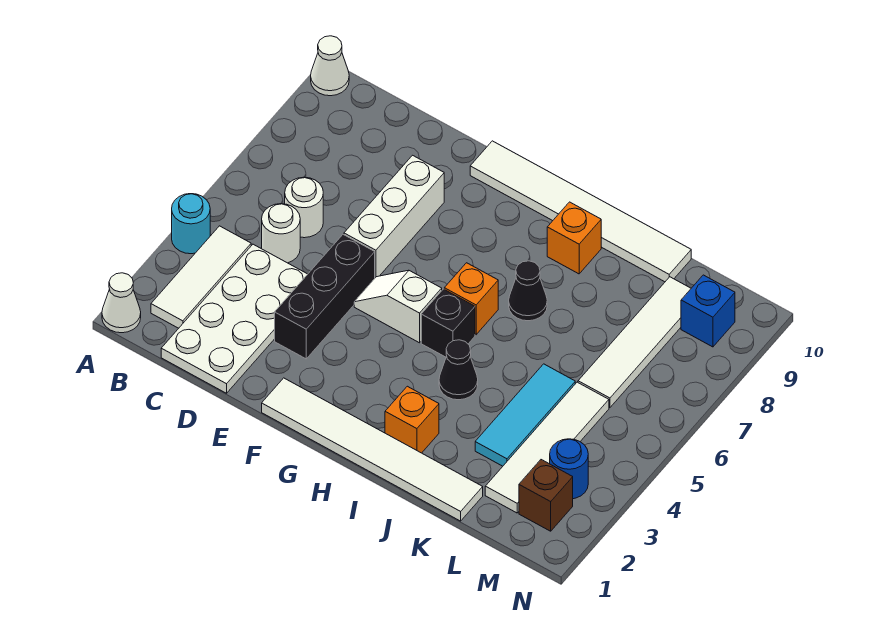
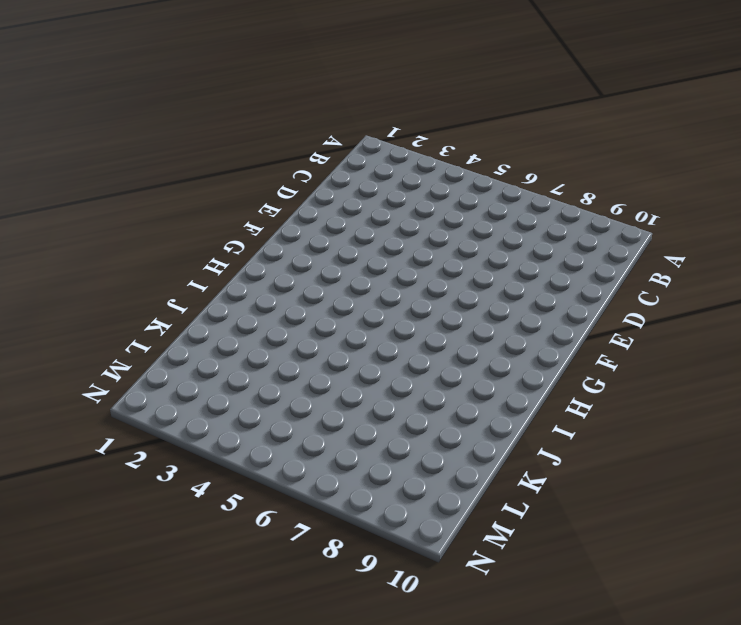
none -> white cone A1 level 1
none -> cyan round brick A4 level 1
none -> white cone A10 level 1

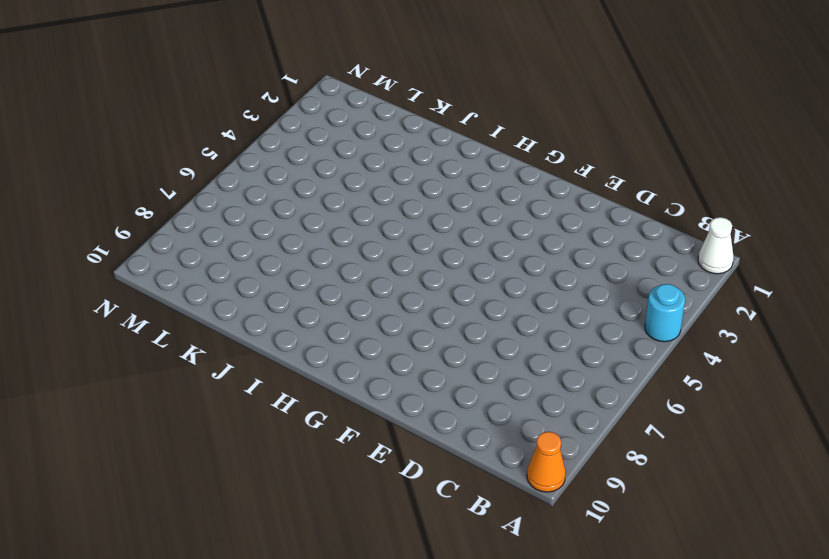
orange cone A10 level 1 -> white cone A10 level 1
none -> white tile B2:B4 level 1
none -> white plate C1:D4 level 1
none -> white round brick C5 level 1

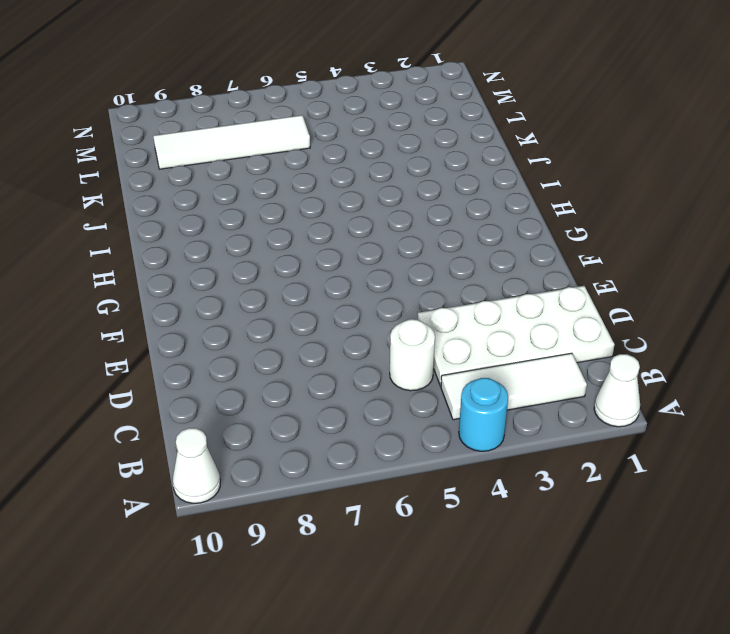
none -> white round brick C6 level 1
none -> black brick E3:E5 level 1
none -> white brick E6:E8 level 1

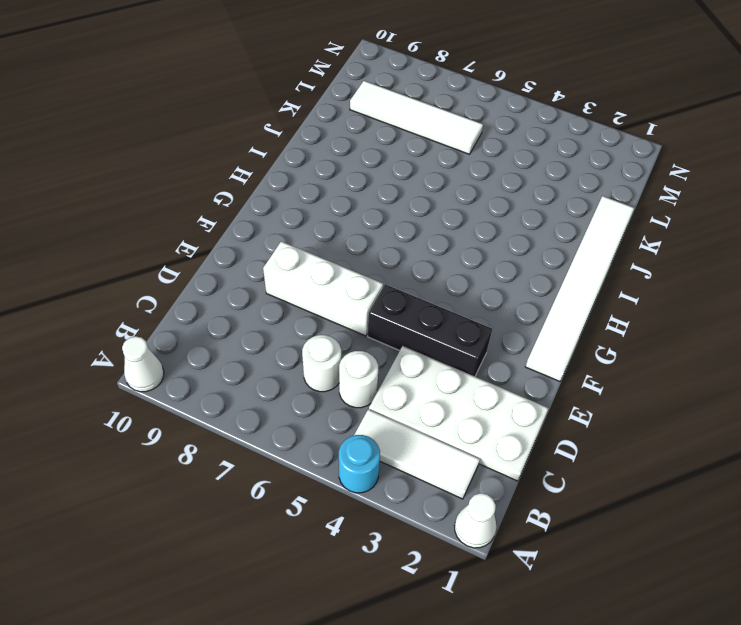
none -> white slope F5:G5 level 1 top G
none -> white tile F10:K10 level 1
none -> black brick H5 level 1

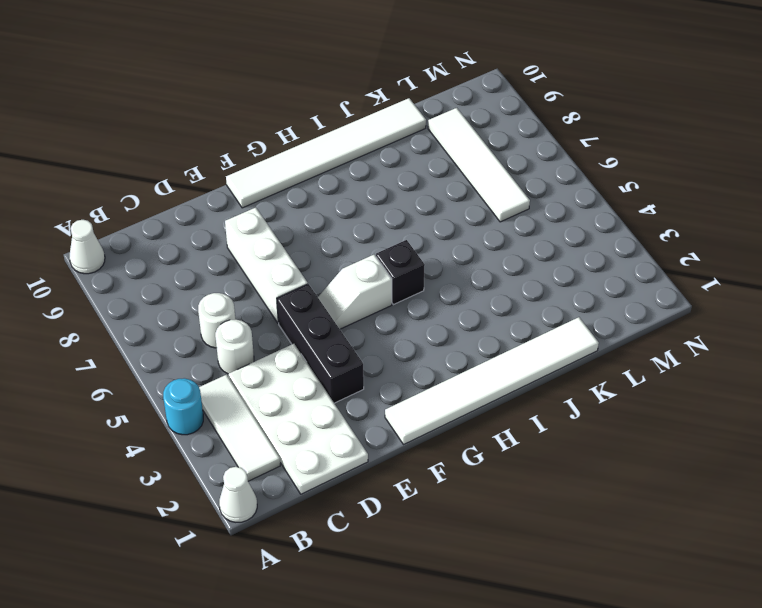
none -> orange brick H6 level 1
none -> orange brick I2 level 1
none -> black cone I4 level 1

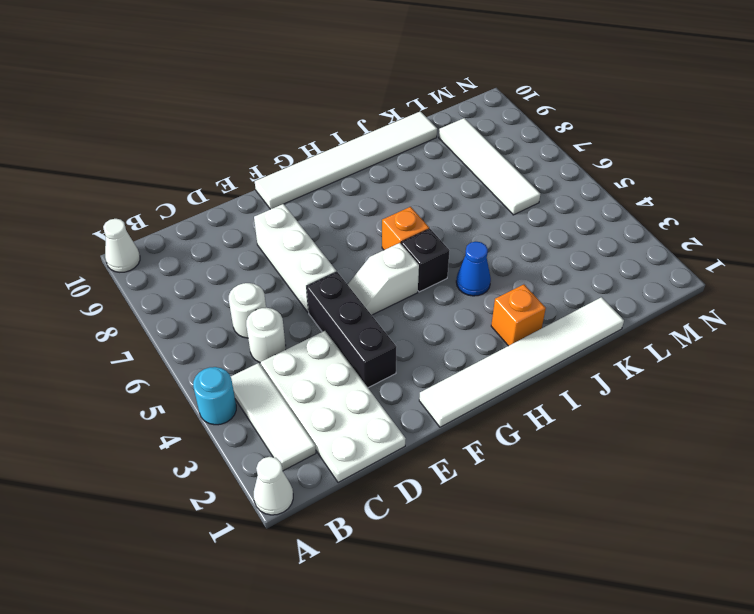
blue cone I4 level 1 -> black cone I4 level 1
none -> black cone I7 level 1
none -> orange brick I9 level 1
none -> cyan tile K3:K5 level 1

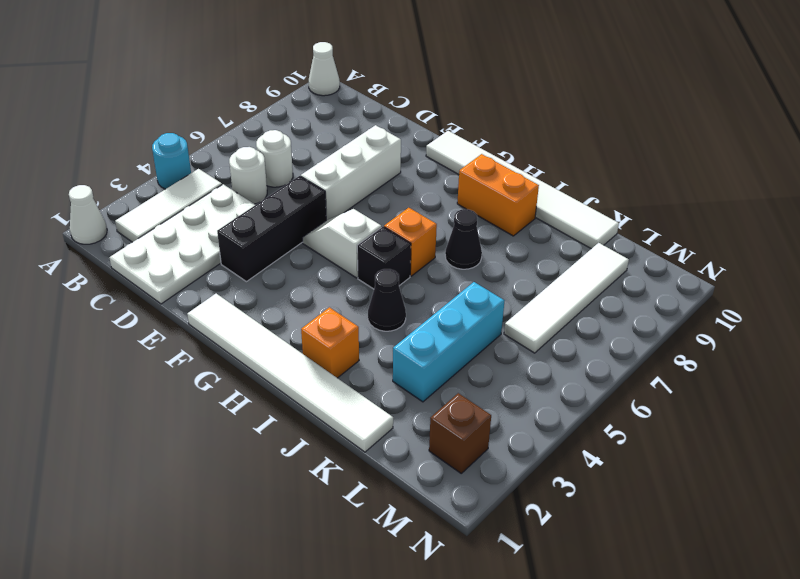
orange brick H9:I9 level 1 -> orange brick I9 level 1
cyan brick K3:K5 level 1 -> cyan tile K3:K5 level 1
none -> white tile L2:L5 level 1
none -> blue round brick M3 level 1
none -> blue brick M9 level 1

